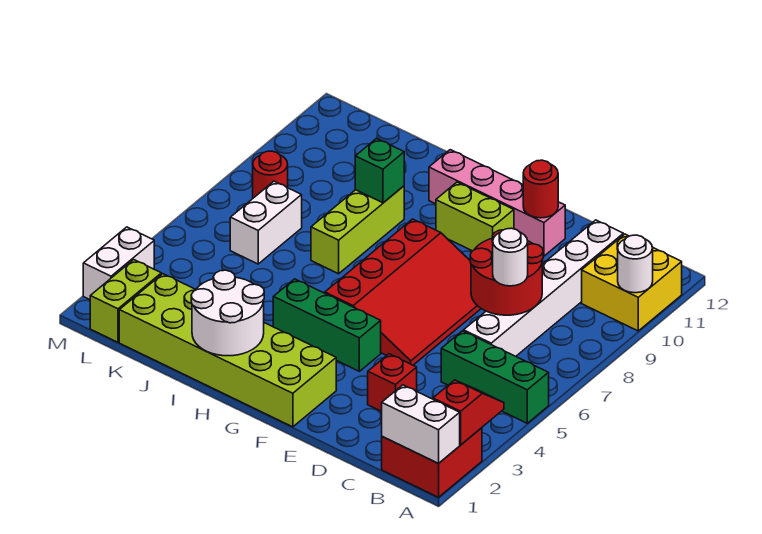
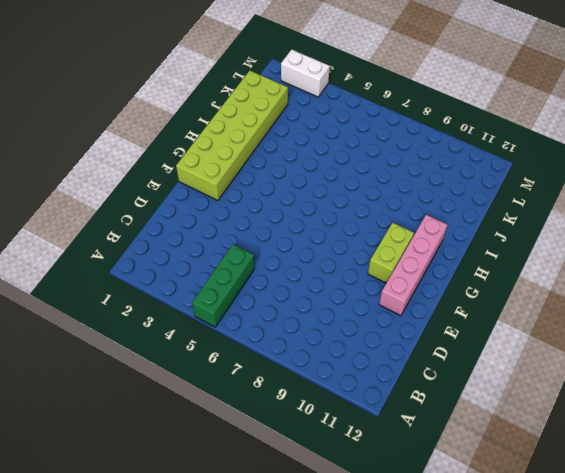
none -> red brick A1:B2 level 1
none -> yellow brick A10:B11 level 1
none -> white brick C6:C11 level 1

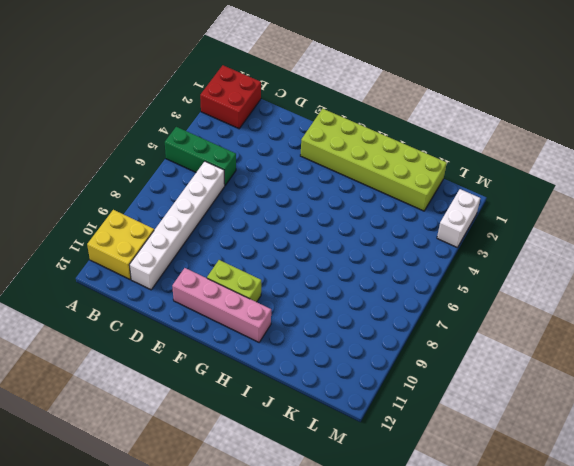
none -> red brick D3 level 1
none -> red slope E5:G8 level 1 top G
none -> green brick F4:H4 level 1

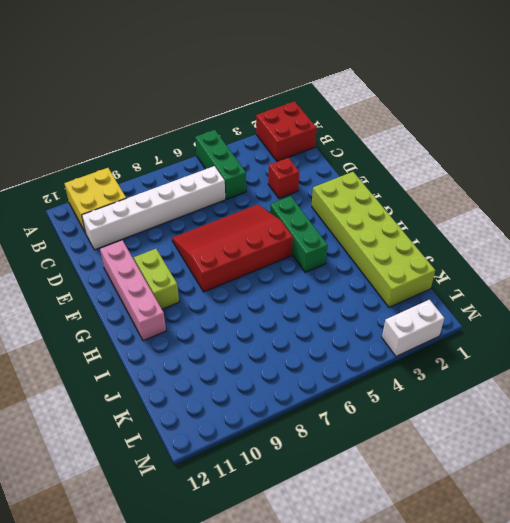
none -> lime brick I7:I9 level 1
none -> white brick K6:K7 level 1
none -> lime brick L1:L2 level 1

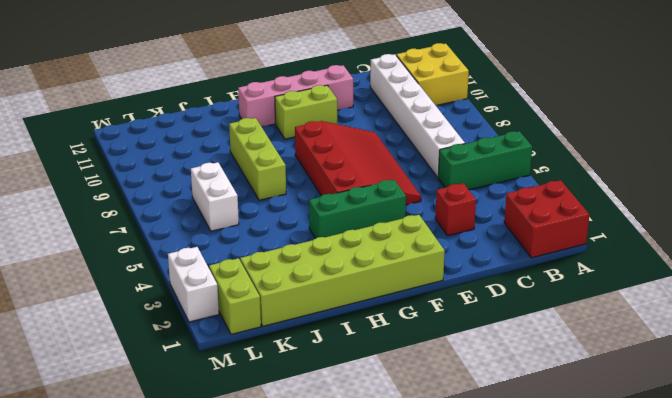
none -> red round brick L8 level 1
none -> white brick A1:B1 level 2
none -> red slope A2:A3 level 2 top 2

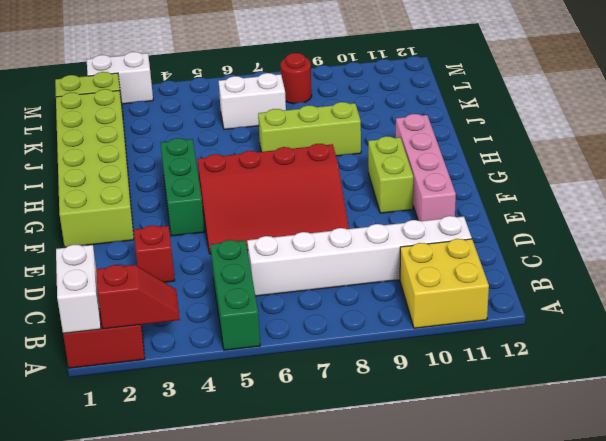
none -> white round brick A10 level 2
none -> red round brick C7:D8 level 2
none -> red round brick E11 level 2

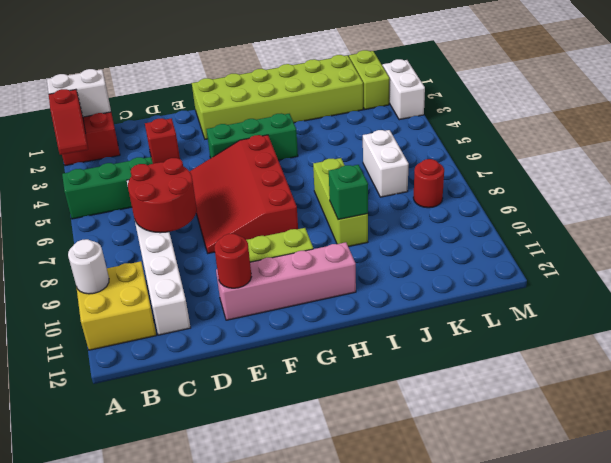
none -> white round brick H1:I2 level 2
none -> white round brick C7 level 3

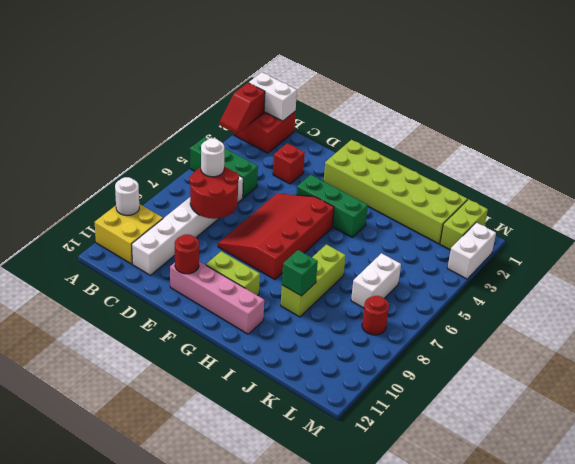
none -> white round brick H1:I2 level 2

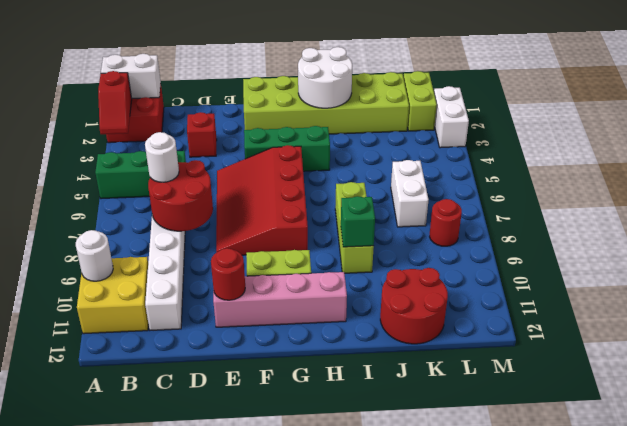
red round brick J11:K12 level 1 -> none

